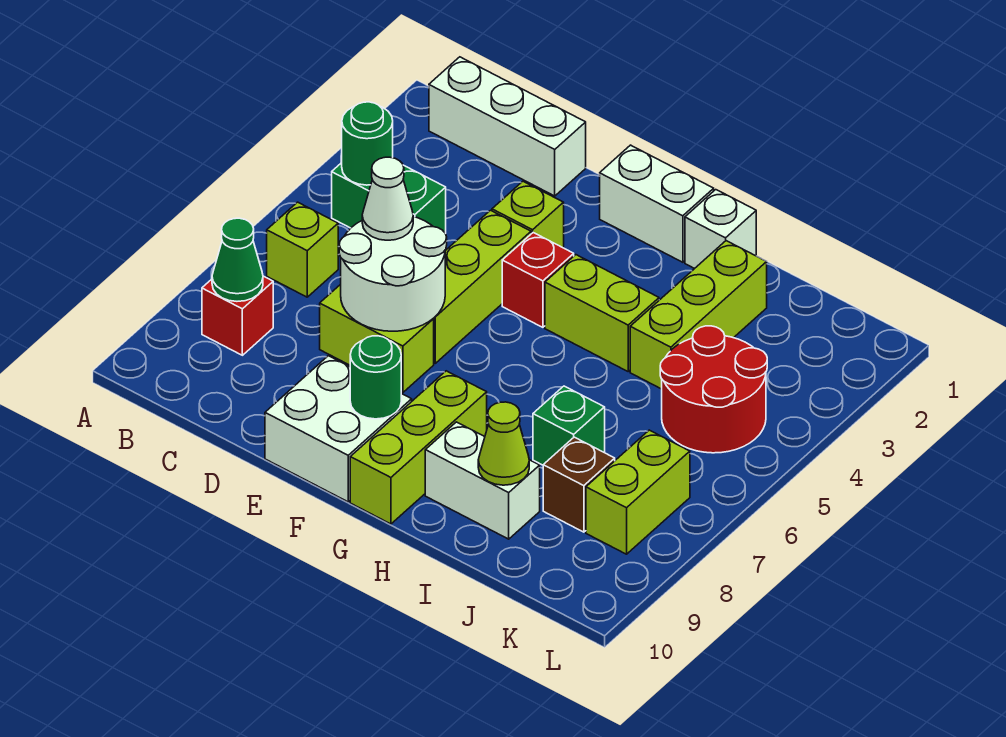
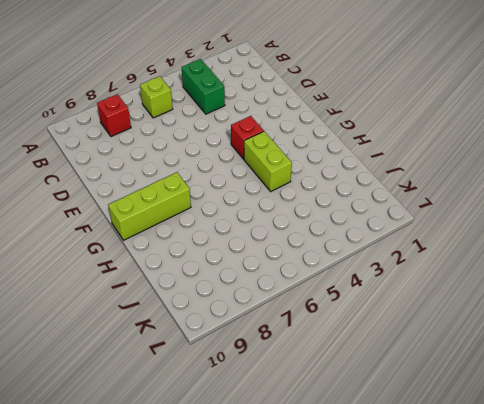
none -> white brick B1:D1 level 1
none -> lime brick D7:E7 level 1
none -> lime brick E3 level 1

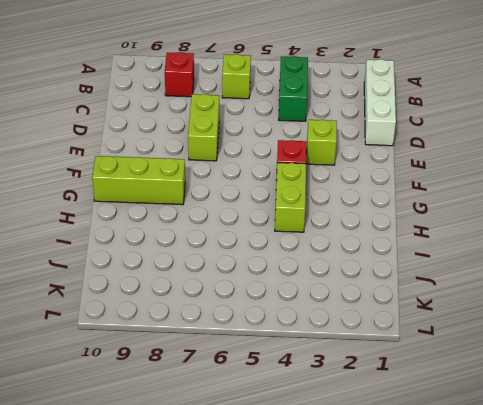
none -> lime brick E4:E6 level 1
none -> white brick E9:F10 level 1
none -> white brick F1:G1 level 1

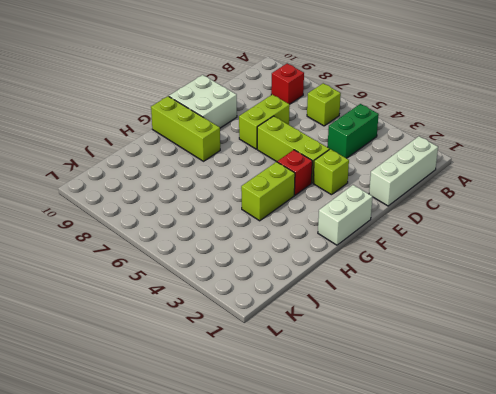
none -> white brick H1 level 1
none -> white brick H9:I9 level 1
none -> lime brick I2:I4 level 1

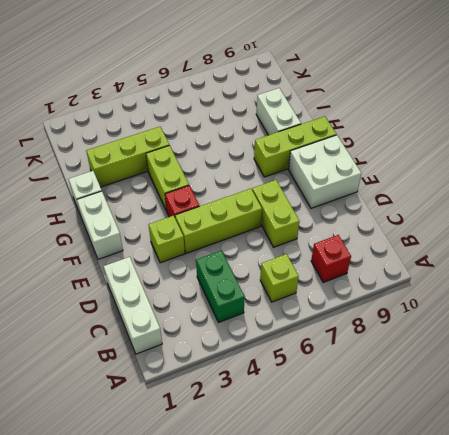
none -> green brick I7 level 1
none -> red round brick J4:K5 level 1
none -> brown brick J8 level 1

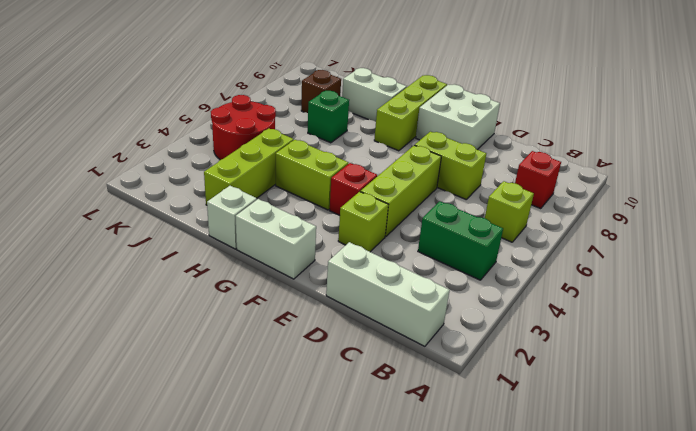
none -> lime brick K7:K8 level 1
none -> green round brick B4 level 2
none -> green cone B8 level 2

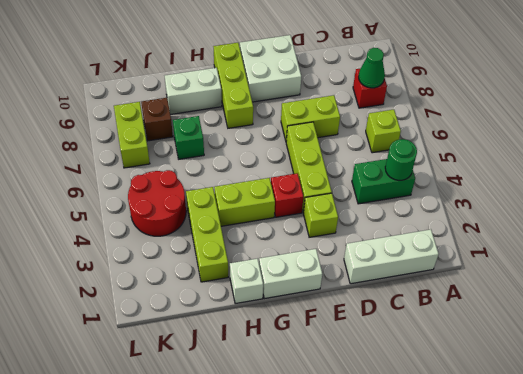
none -> white round brick D6:E7 level 2
none -> green round brick F9 level 2
none -> lime cone I9 level 2

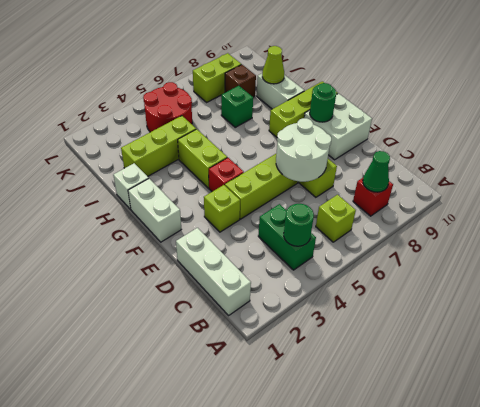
none -> white cone D6 level 3

